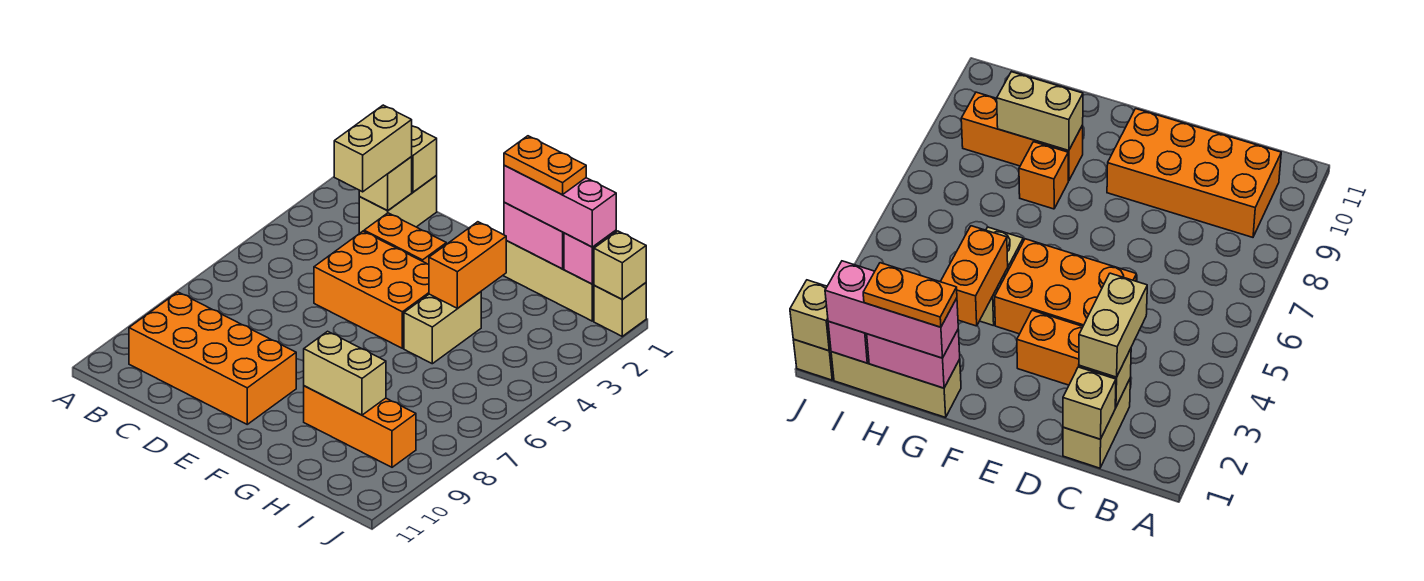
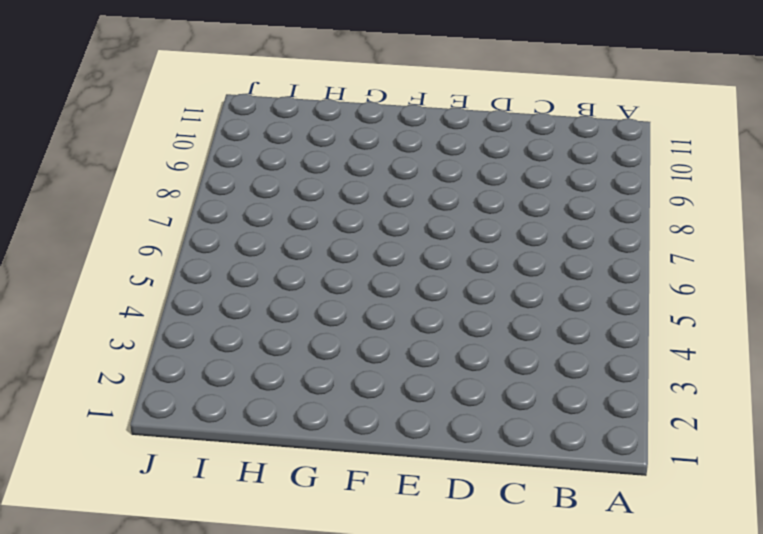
none -> orange brick B9:E10 level 1
none -> tan brick C1:C2 level 1
none -> orange brick D3:E3 level 1

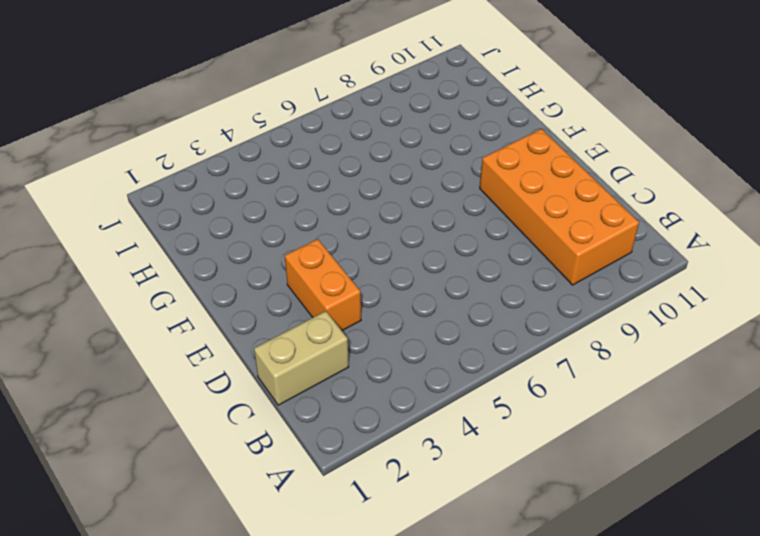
none -> orange brick D4:F5 level 1
none -> tan brick G1:I1 level 1
none -> tan brick G4:G5 level 1

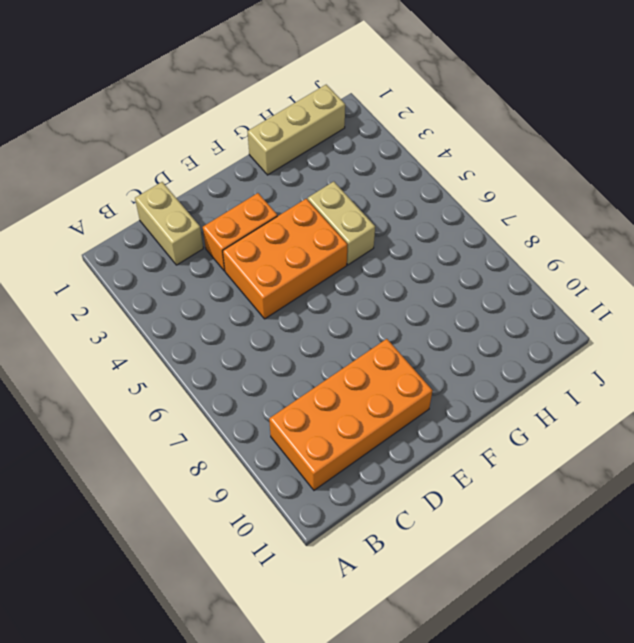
none -> orange brick G8 level 1
none -> orange brick G9:I9 level 1
none -> tan brick J1 level 1

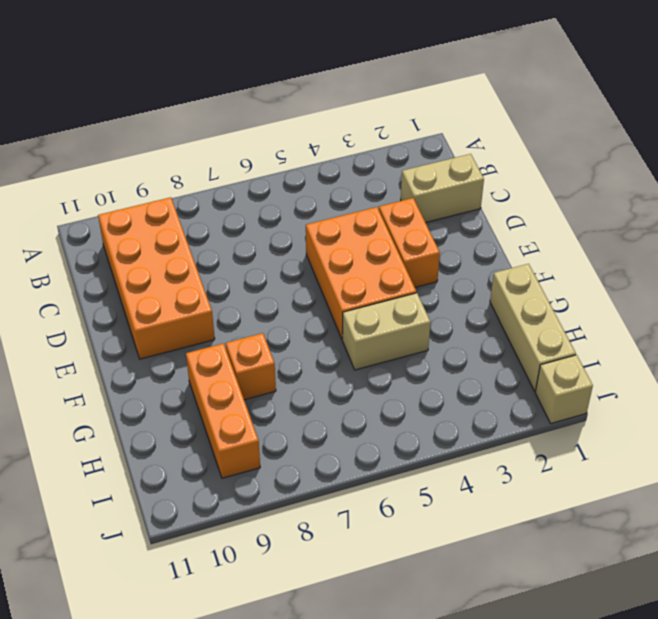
none -> tan brick C1 level 2
none -> tan brick C2 level 2
none -> pink brick G1:H1 level 2

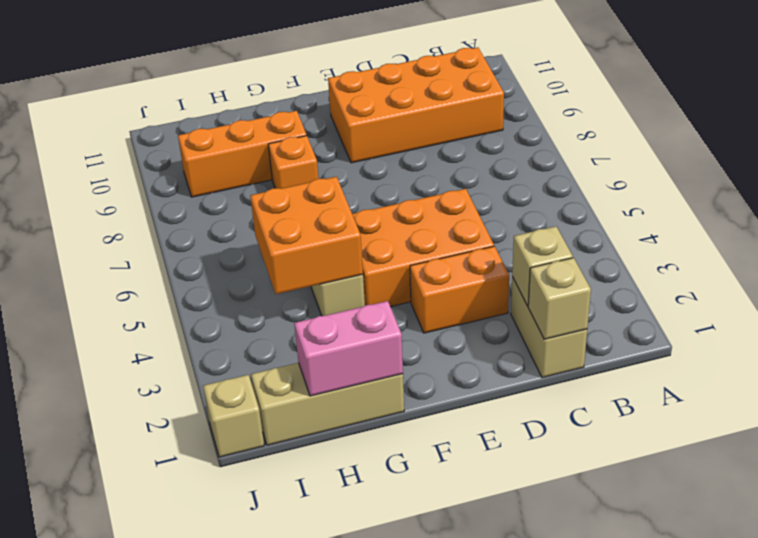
orange brick G4:H5 level 2 -> orange brick G3:G4 level 2
none -> tan brick G9:H9 level 2
none -> pink brick I1 level 2
none -> tan brick J1 level 2

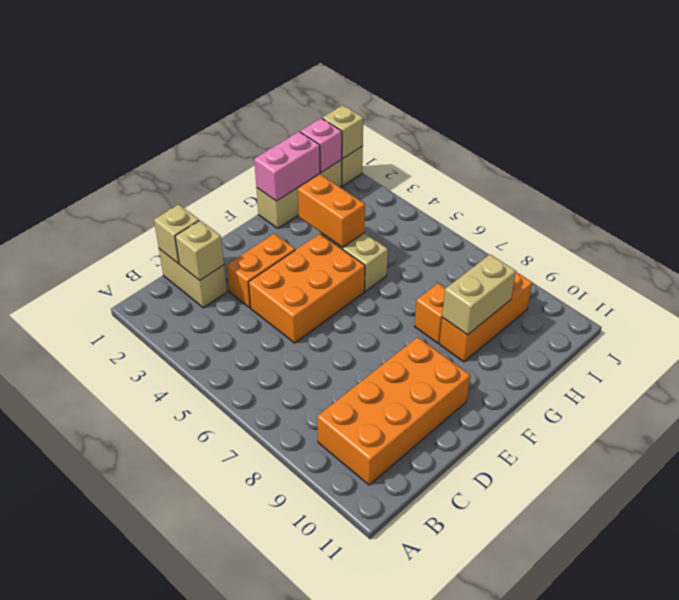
none -> tan brick C2:C3 level 3
none -> pink brick G1:I1 level 3
none -> orange plate G1:H1 level 4

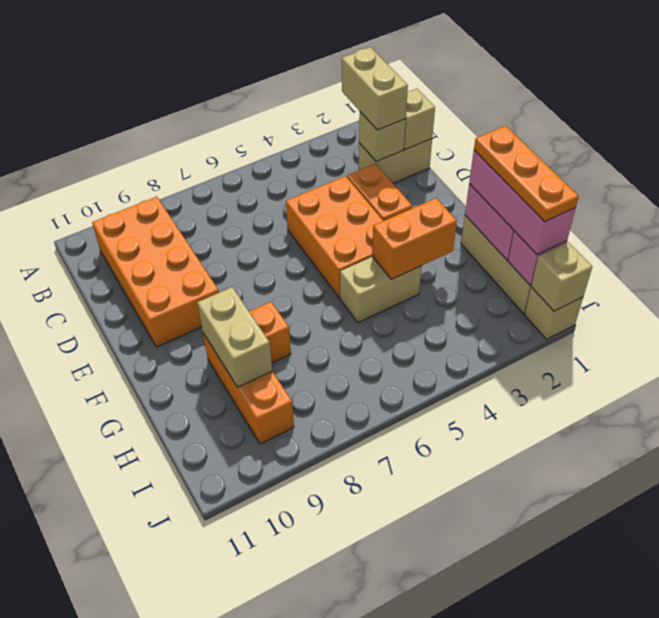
tan brick B2:C2 level 3 -> tan brick C2:C3 level 3
orange plate G1:I1 level 4 -> orange plate G1:H1 level 4

